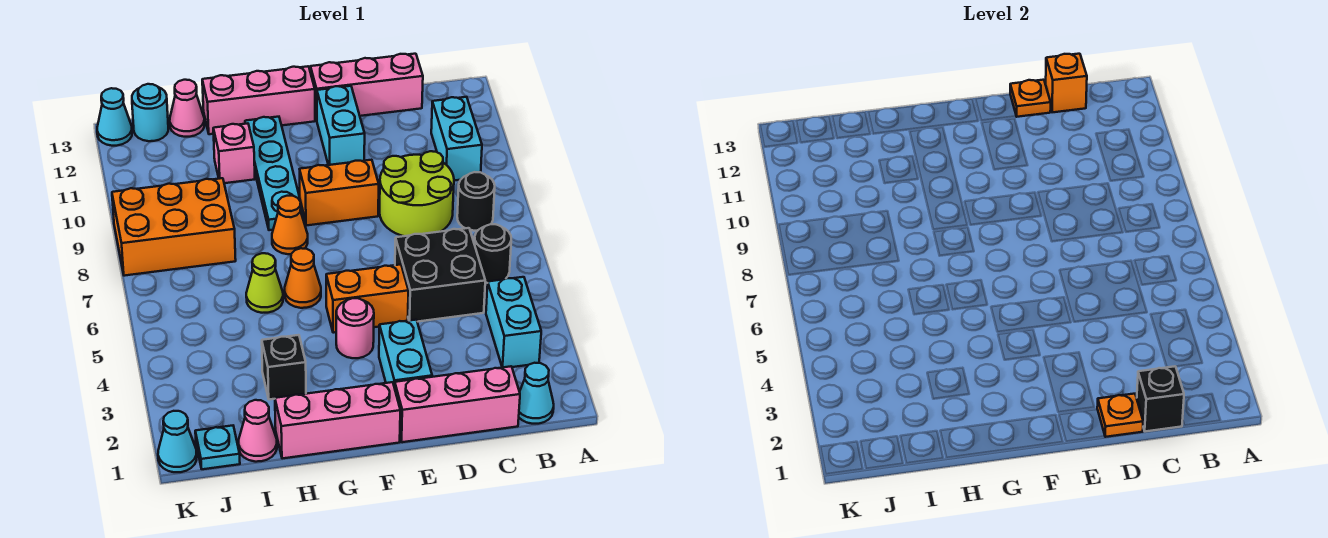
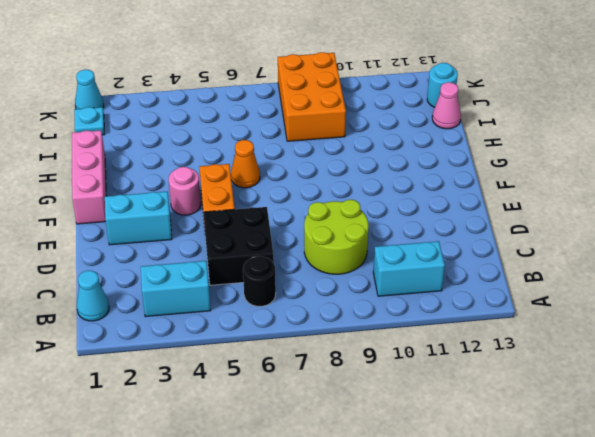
none -> black round brick B8 level 1
none -> pink brick C1:E1 level 1
none -> pink brick C13:E13 level 1
none -> orange brick E9:F9 level 1

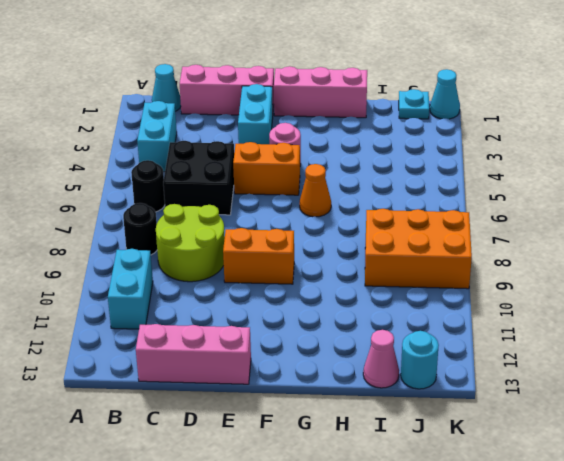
none -> cyan brick E11:E12 level 1
none -> pink brick F13:H13 level 1
none -> orange cone G8 level 1
none -> cyan plate G9:G12 level 1

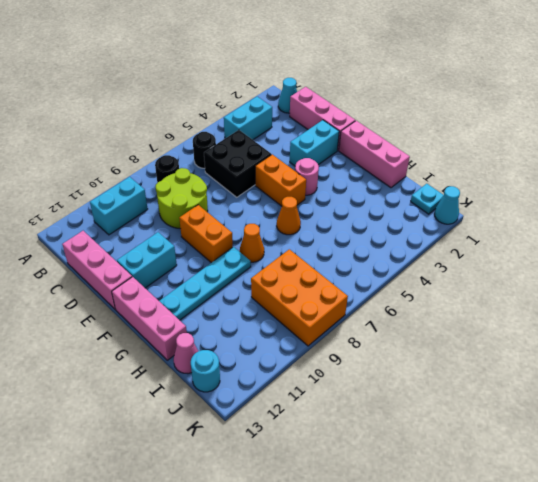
none -> black brick H3 level 1
none -> lime cone H6 level 1
none -> pink brick H11 level 1
none -> pink cone I1 level 1

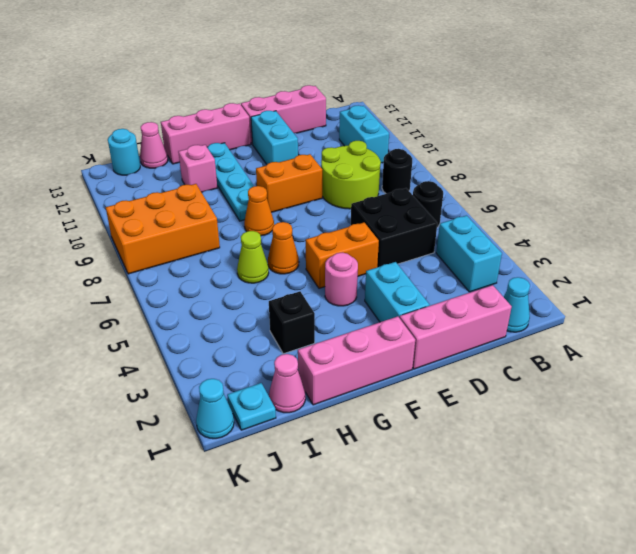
none -> cyan cone K13 level 1
none -> black brick C1 level 2
none -> orange brick C13 level 2
none -> orange plate D1 level 2

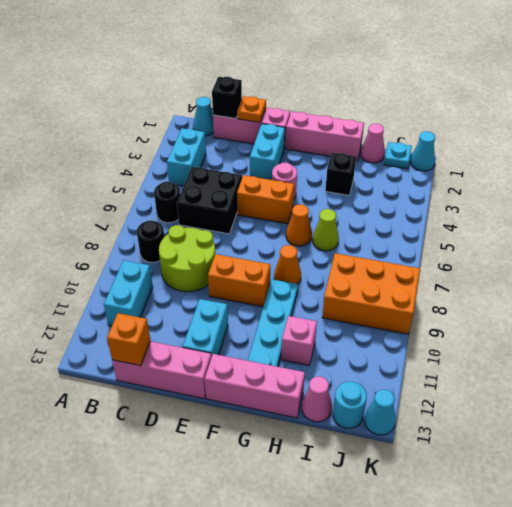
none -> orange plate D13 level 2

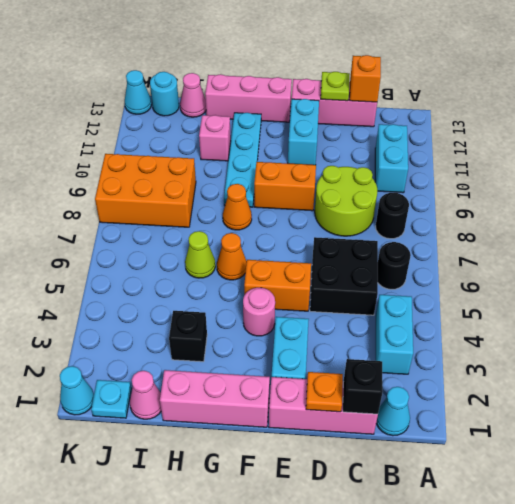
lime plate D13 level 2 -> orange plate D13 level 2

